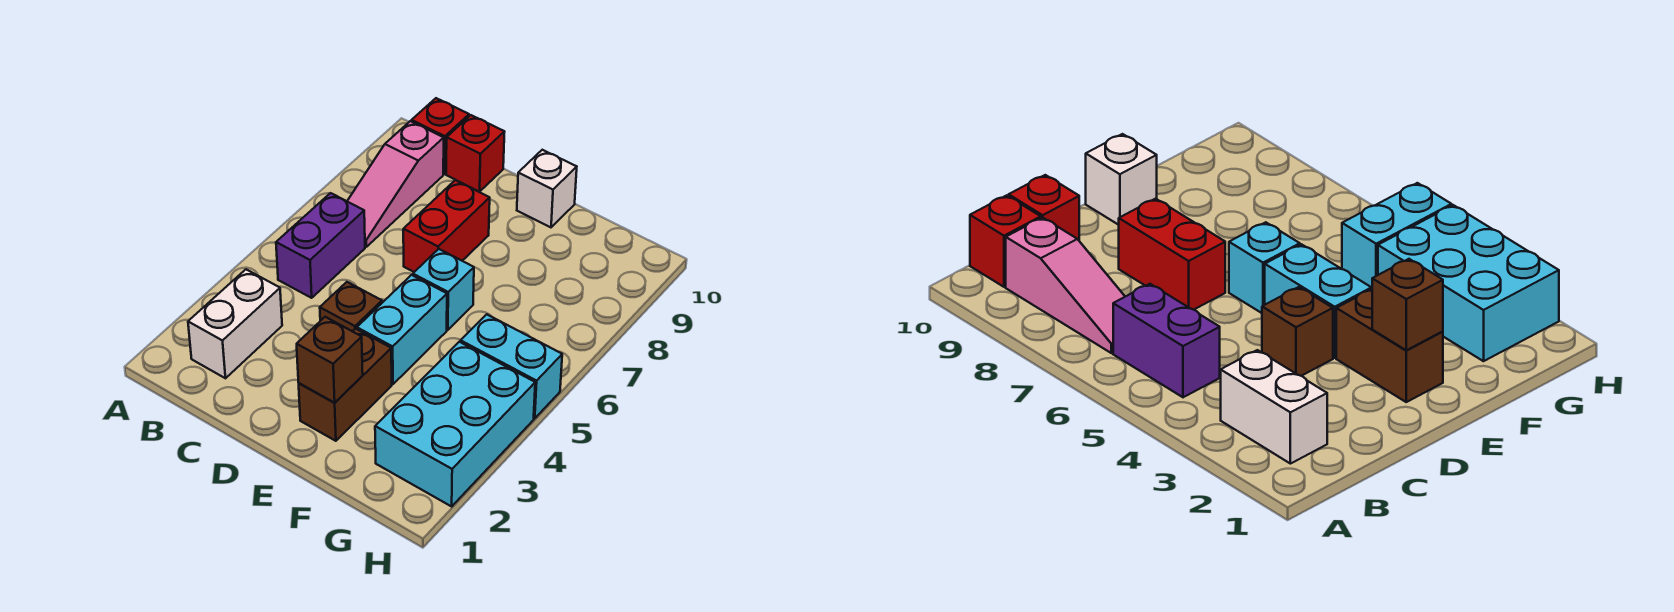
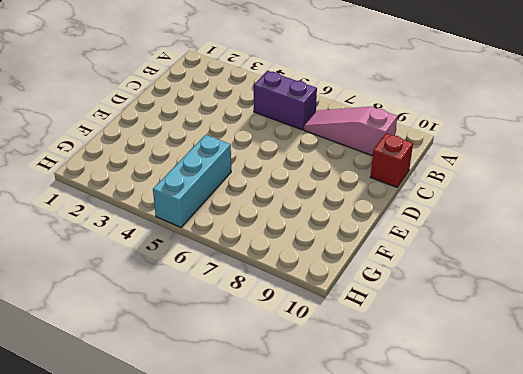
cyan brick F5:H5 level 1 -> cyan brick G5:H5 level 1
none -> white brick B2:B3 level 1
none -> red brick B10 level 1
none -> brown brick D4 level 1

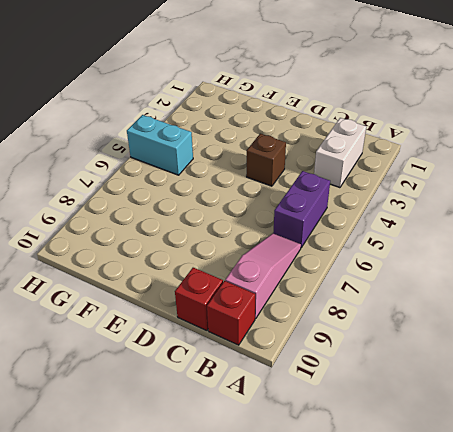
none -> red brick D7:D8 level 1
none -> brown brick E2:E3 level 1
none -> cyan brick E4:E5 level 1

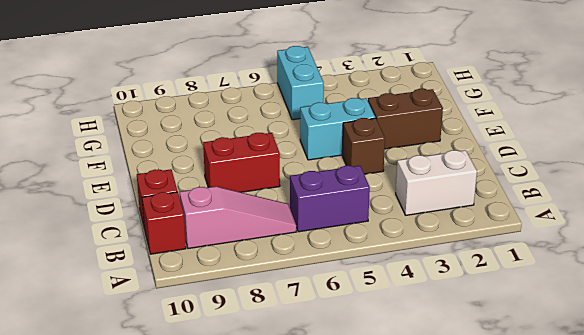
none -> cyan brick E6 level 1
none -> white brick E10 level 1
none -> cyan brick G2:H4 level 1

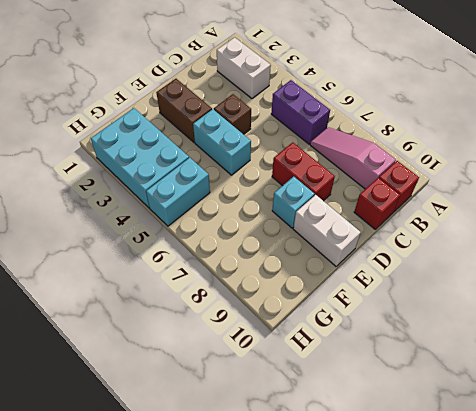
cyan brick E8 level 1 -> cyan brick E6 level 1
white brick E9:E10 level 1 -> white brick E10 level 1
none -> brown brick E2 level 2

